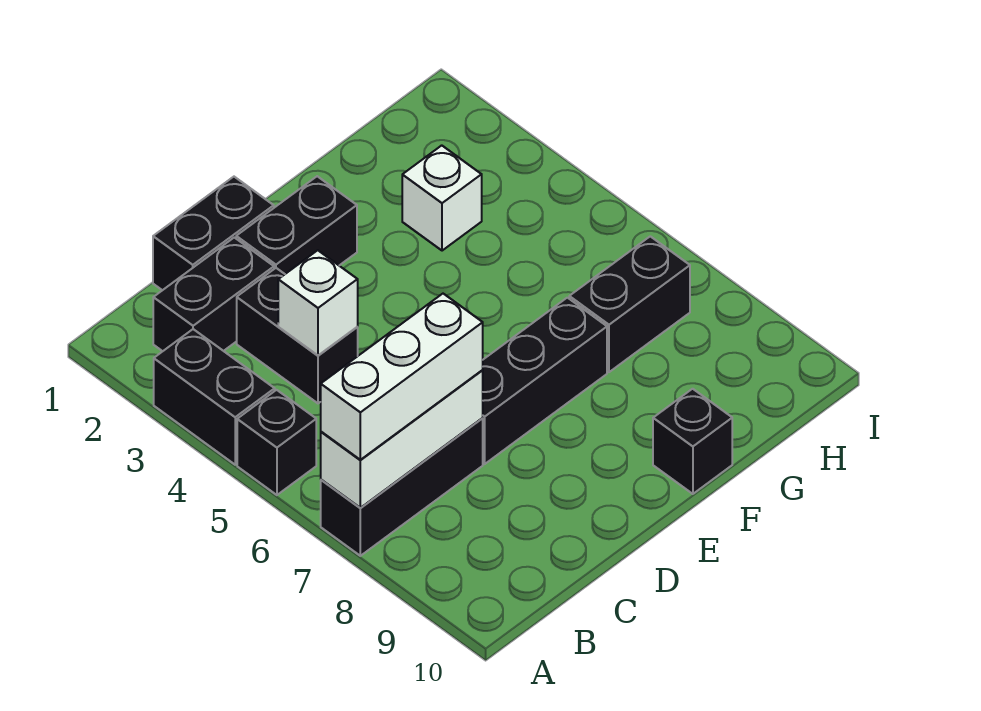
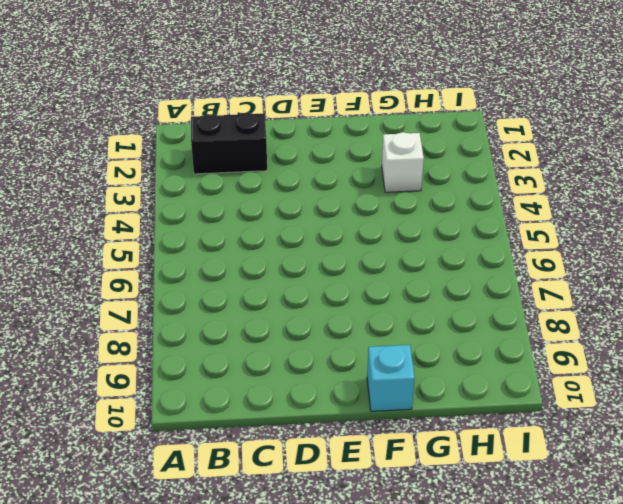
cyan brick F10 level 1 -> black brick F10 level 1
none -> black brick A3:A4 level 1
none -> black brick A5 level 1
none -> black brick A7:C7 level 1

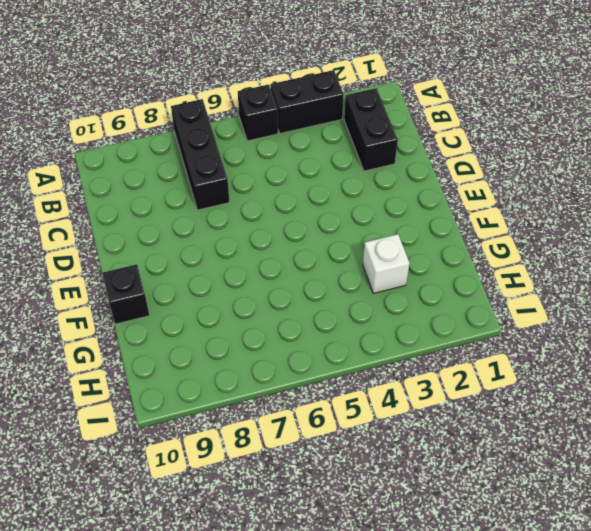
none -> black brick C1:D1 level 1
none -> black brick C3:C4 level 1
none -> black brick D2:E2 level 1

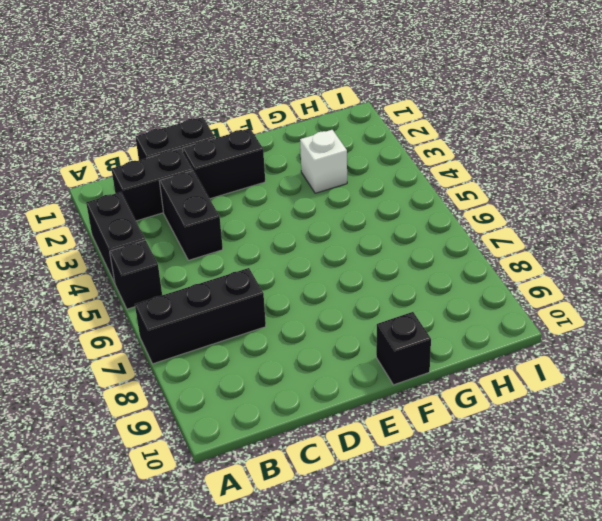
none -> black brick D7:F7 level 1
none -> black brick G7:H7 level 1
none -> white brick A7:C7 level 2

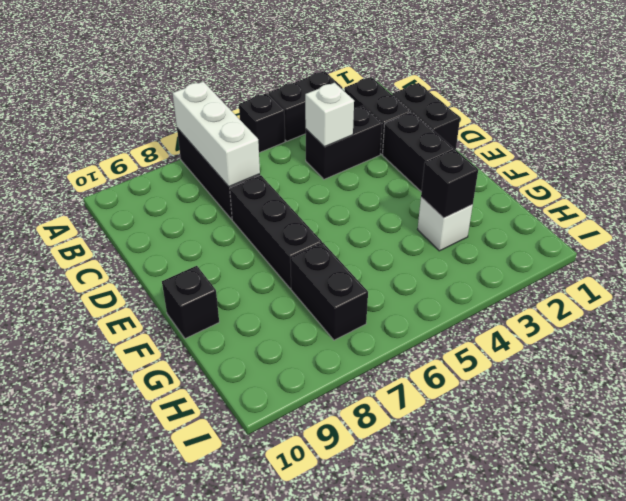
black brick G3 level 2 -> none
none -> white brick A7:C7 level 3

